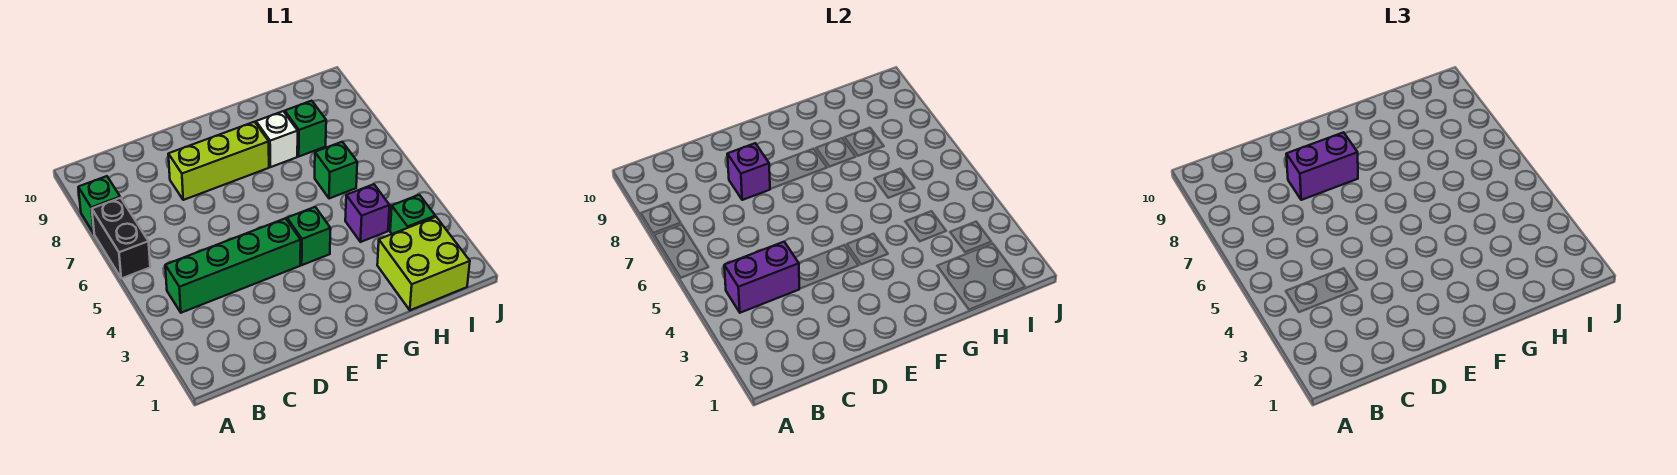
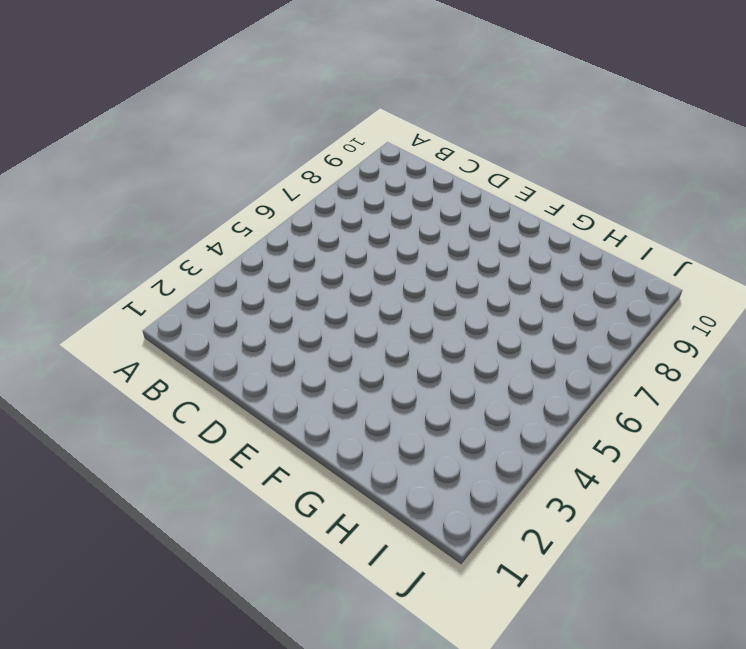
none -> black brick A6:A7 level 1
none -> green brick A8 level 1
none -> green brick B4:E4 level 1

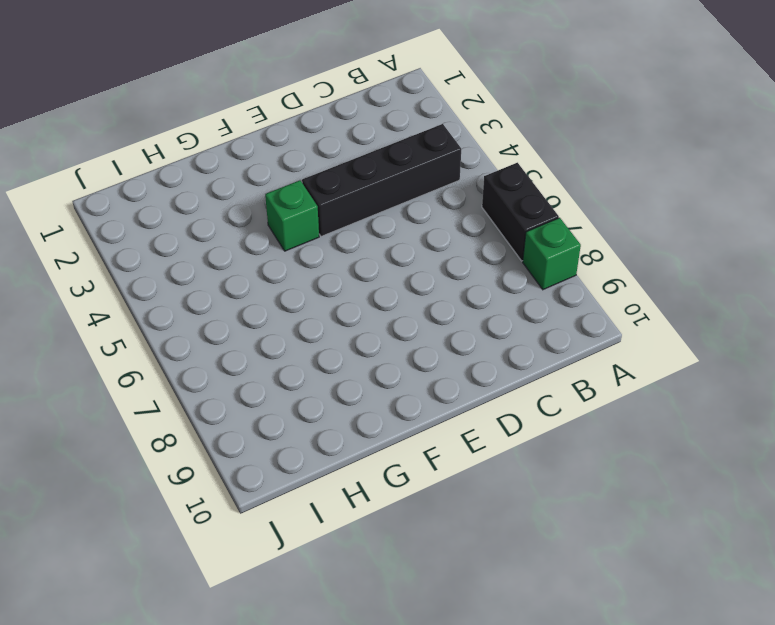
black brick B4:E4 level 1 -> green brick B4:E4 level 1
none -> lime brick D8:F8 level 1
none -> white brick G8 level 1
none -> lime brick H1:I2 level 1

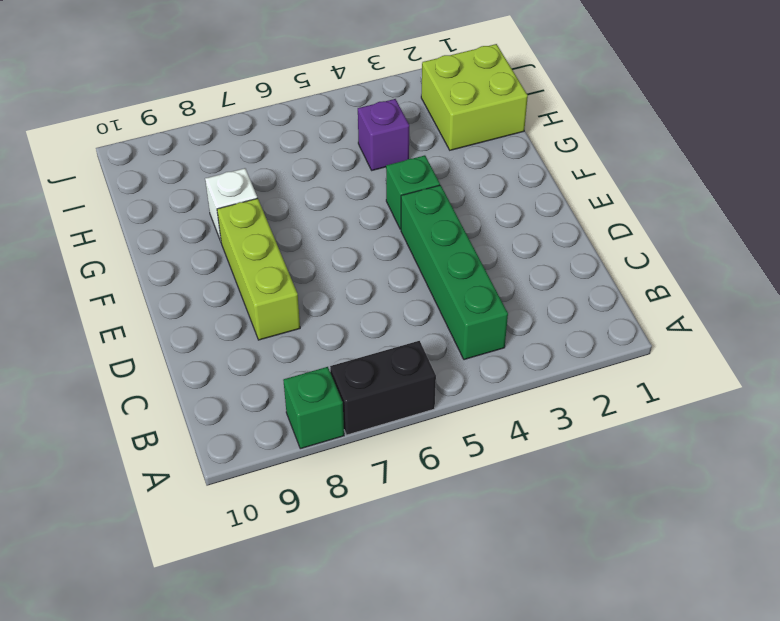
none -> green brick H6 level 1
none -> green brick H8 level 1
none -> green brick I3 level 1

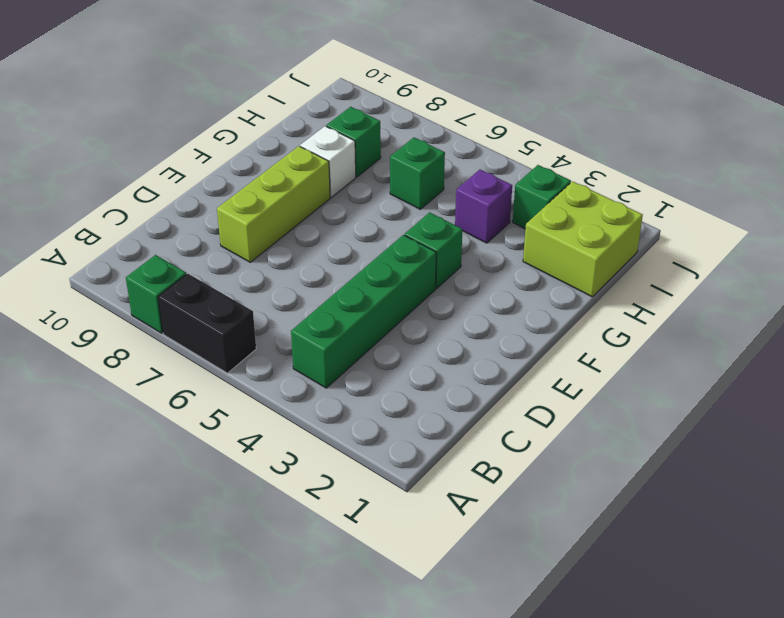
none -> purple brick B4:C4 level 2
none -> purple brick D8 level 2
none -> purple brick D8:E8 level 3

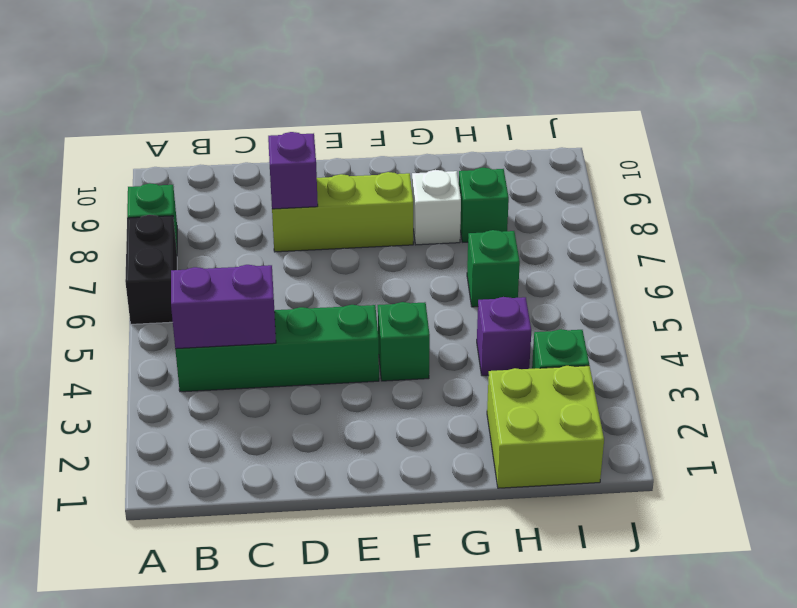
none -> purple brick D8:E8 level 3

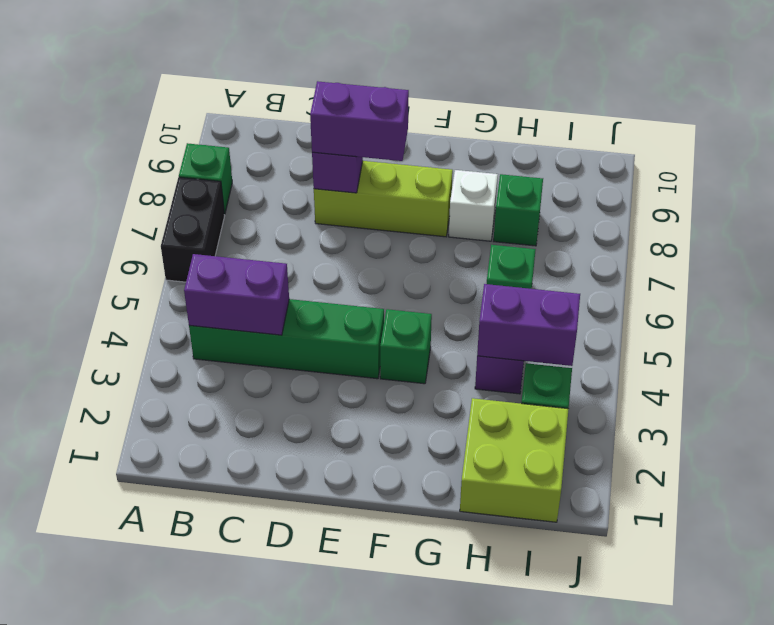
purple brick H4:I4 level 2 -> none

